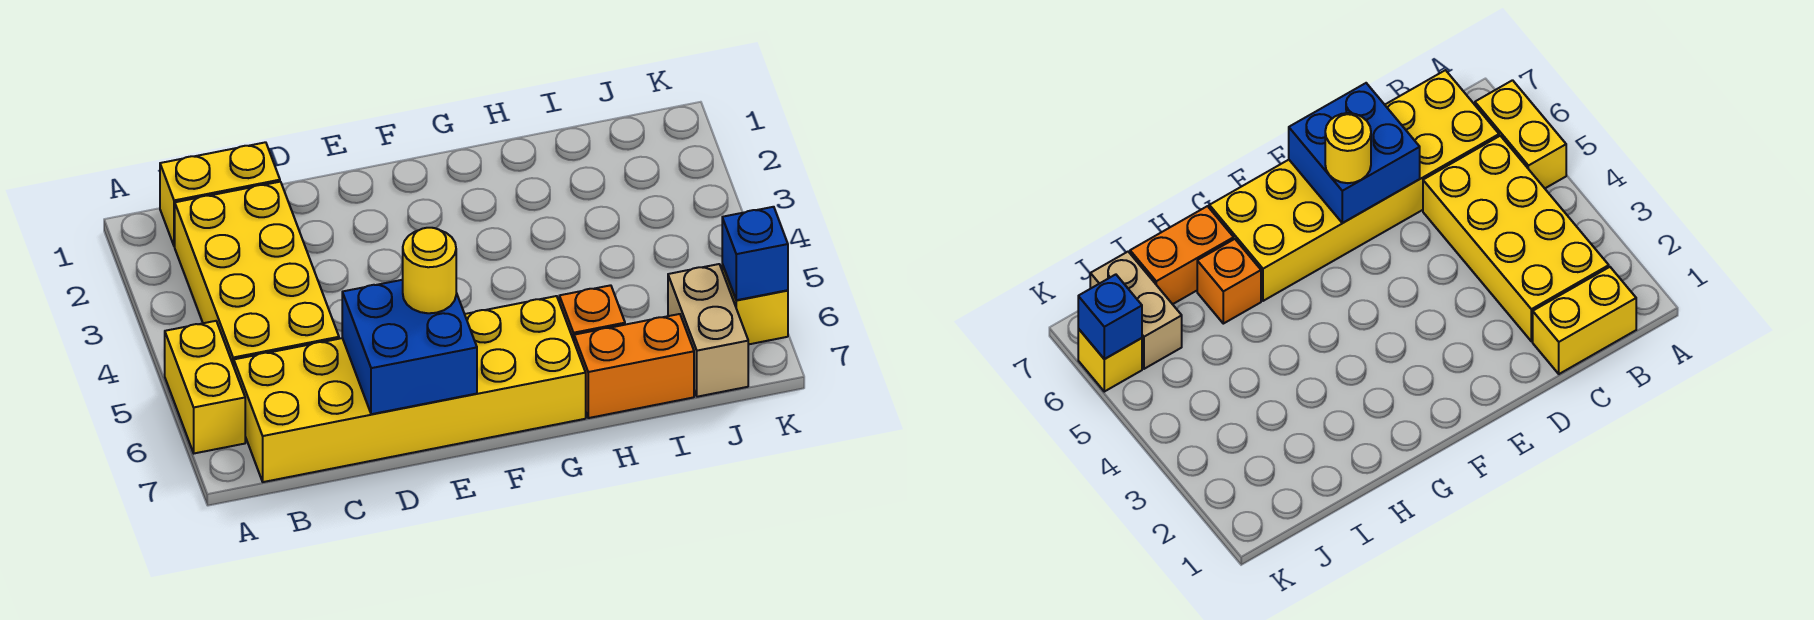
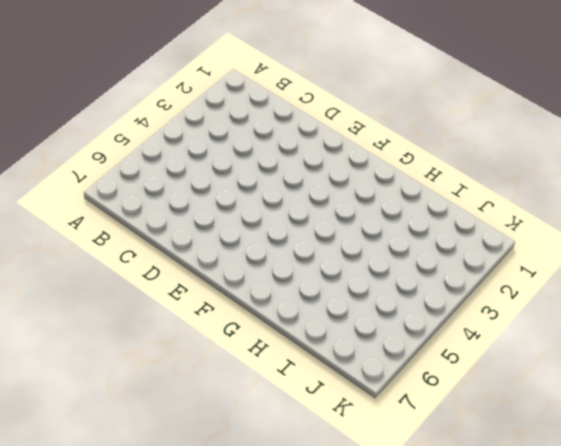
none -> yellow brick A5:A6 level 1
none -> yellow brick B1:C1 level 1

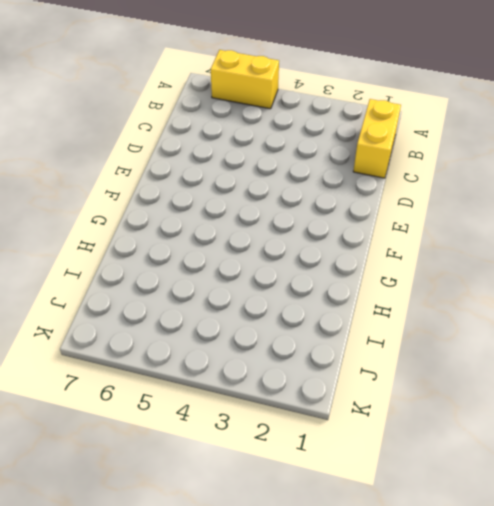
none -> yellow brick B2:C5 level 1
none -> yellow brick B6:G7 level 1

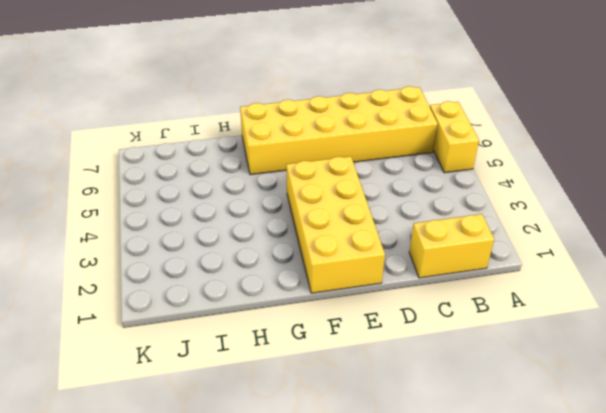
yellow brick E1:F4 level 1 -> yellow brick B2:C5 level 1
none -> orange brick H6 level 1
none -> orange brick H7:I7 level 1

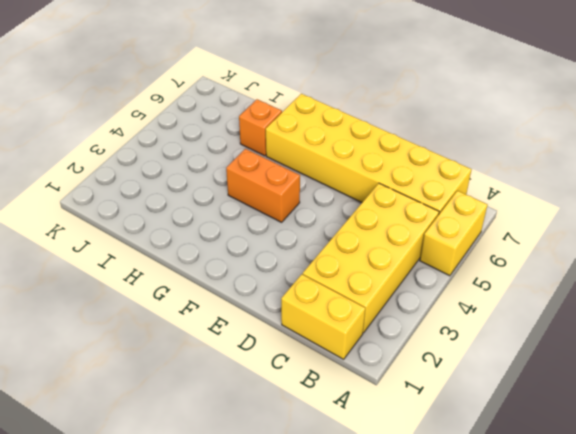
orange brick F4:G4 level 1 -> orange brick H7:I7 level 1
none -> tan brick J6:J7 level 1
none -> yellow brick K6 level 1

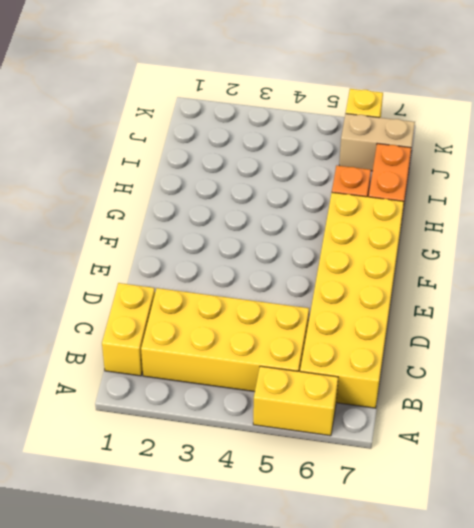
none -> blue brick D6:E7 level 2
none -> blue brick K6 level 2

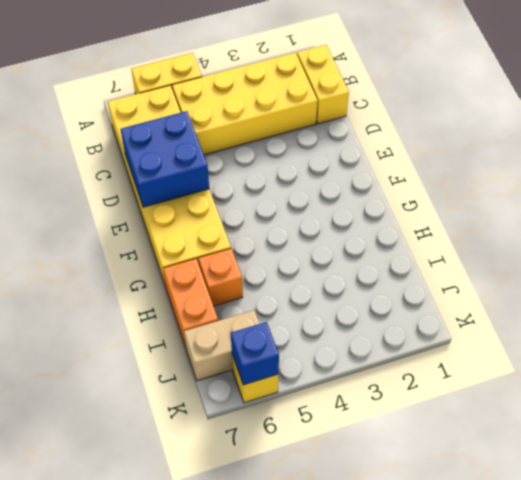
none -> yellow round brick E6 level 3

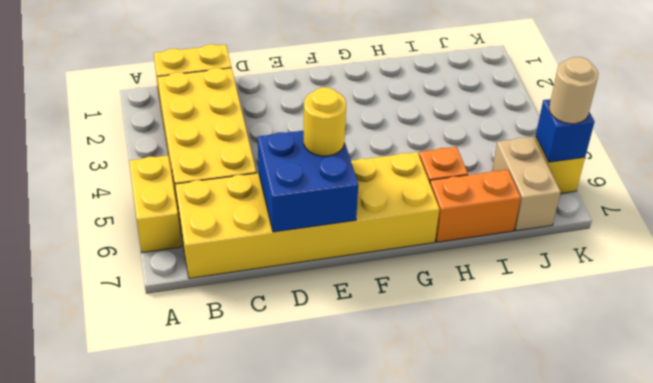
tan round brick K6 level 3 -> none

